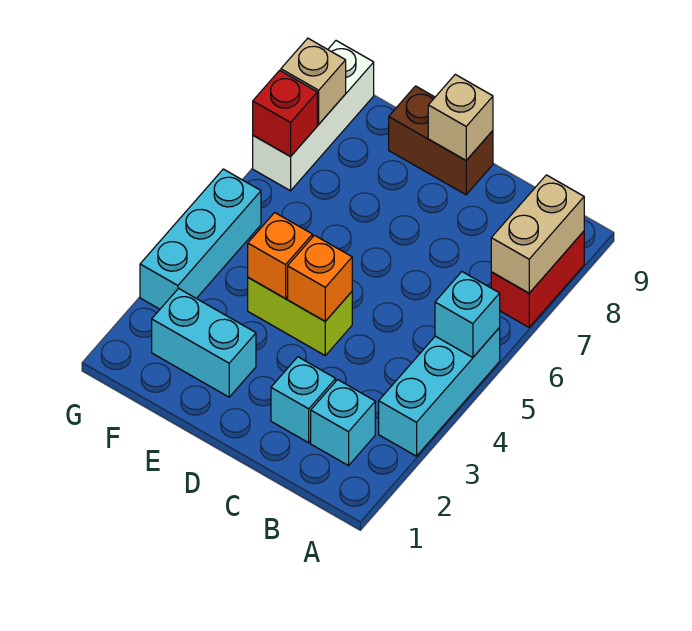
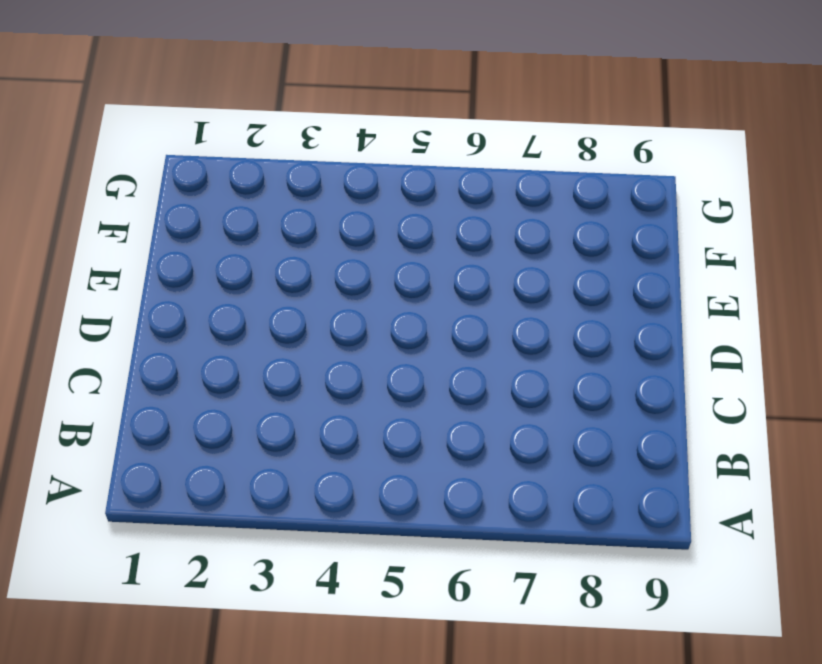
none -> cyan brick A3:A5 level 1
none -> red brick A7:A8 level 1
none -> cyan brick B2 level 1

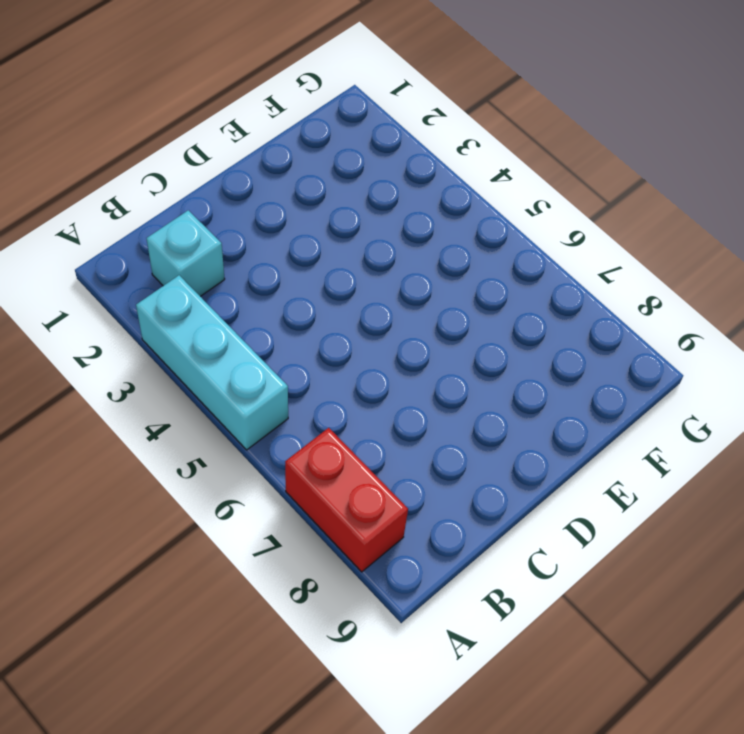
none -> cyan brick C2 level 1
none -> lime brick D4:E4 level 1
none -> brown brick D9:E9 level 1

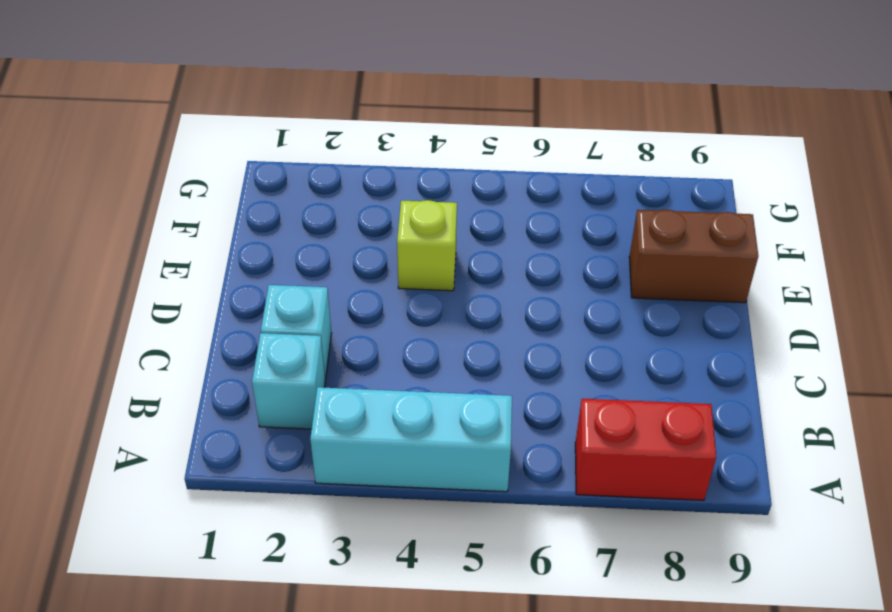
lime brick E4 level 1 -> lime brick D4:E4 level 1
brown brick E8:E9 level 1 -> brown brick D9:E9 level 1
none -> cyan brick E2:F2 level 1
none -> cyan brick G3:G5 level 1
none -> white brick G7:G9 level 1

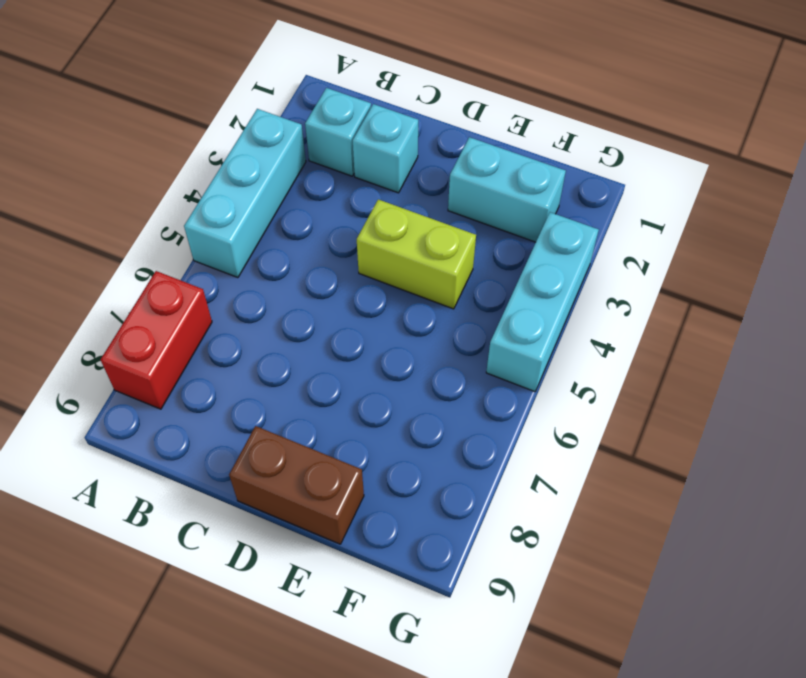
none -> white brick G7:G9 level 1
none -> cyan brick A5 level 2
none -> tan brick A7:A8 level 2

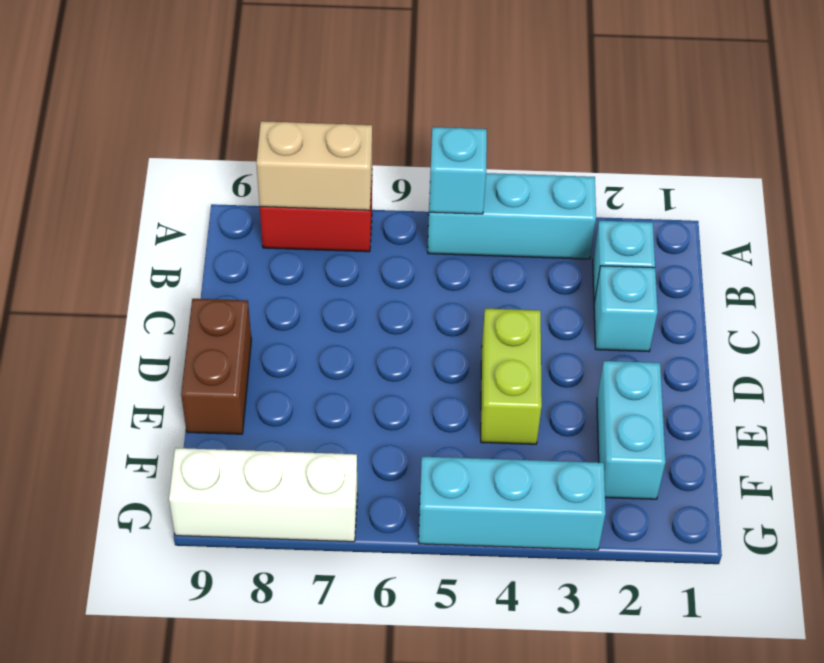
none -> orange brick D4 level 2
none -> tan brick D9 level 2
none -> orange brick E4 level 2

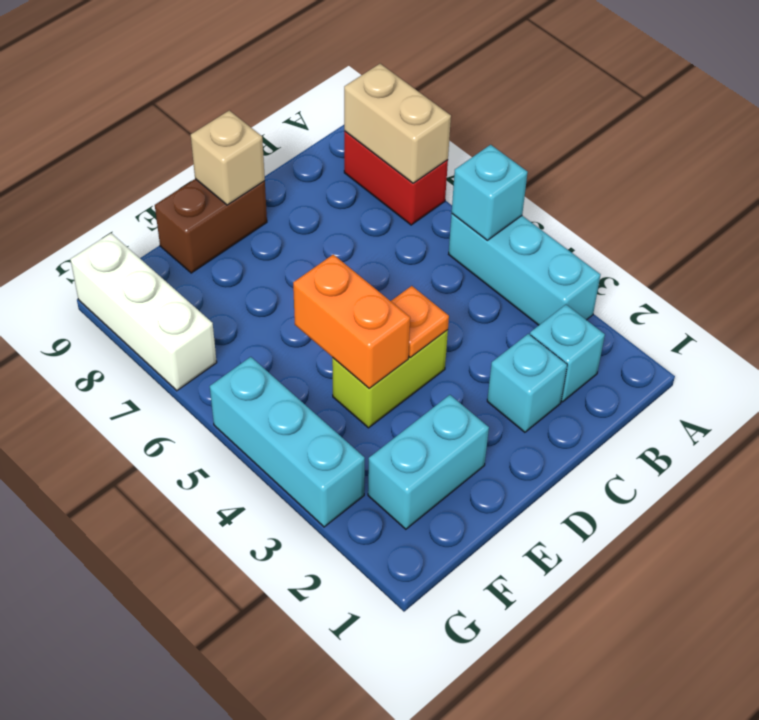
orange plate D4 level 2 -> orange brick D4 level 2
orange brick E4:E5 level 2 -> orange brick E4 level 2
none -> red brick G7 level 2
none -> tan brick G8 level 2

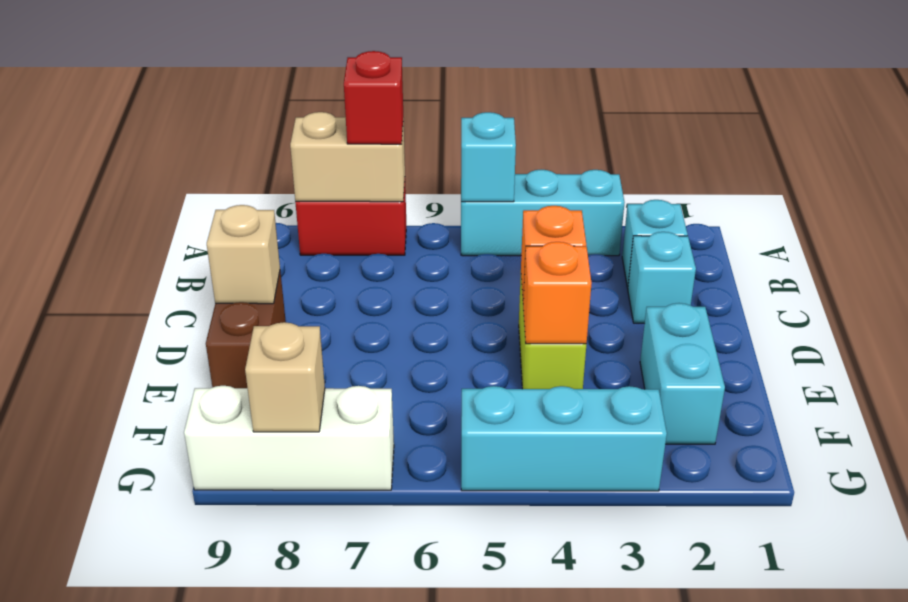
red brick A7 level 3 -> red brick G7 level 2

